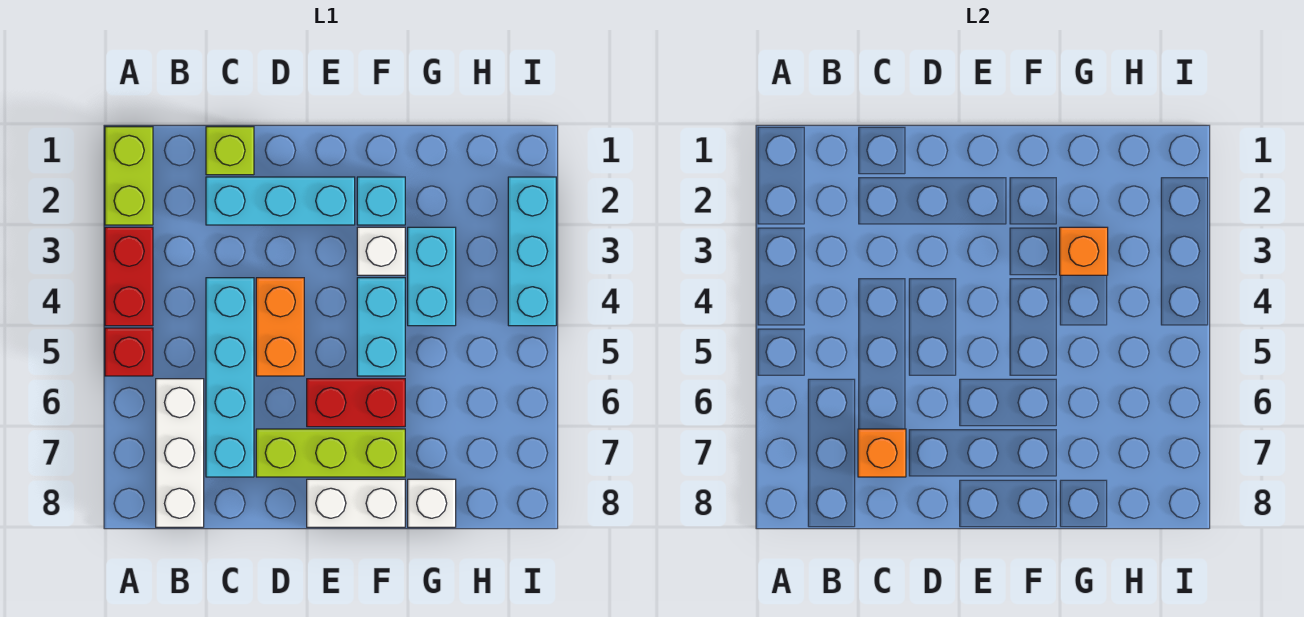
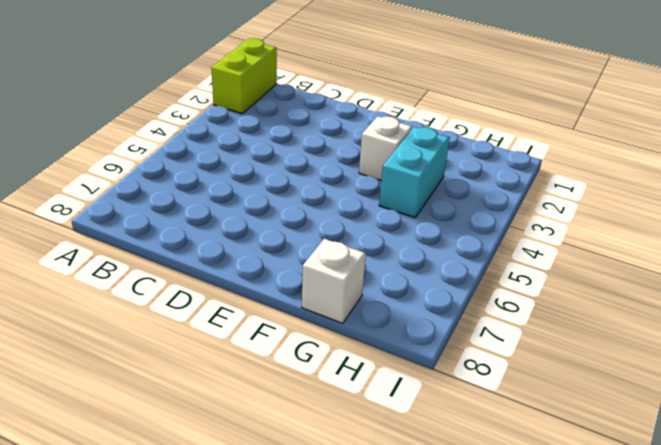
none -> red brick A3:A4 level 1
none -> red brick A5 level 1
none -> white brick B6:B8 level 1

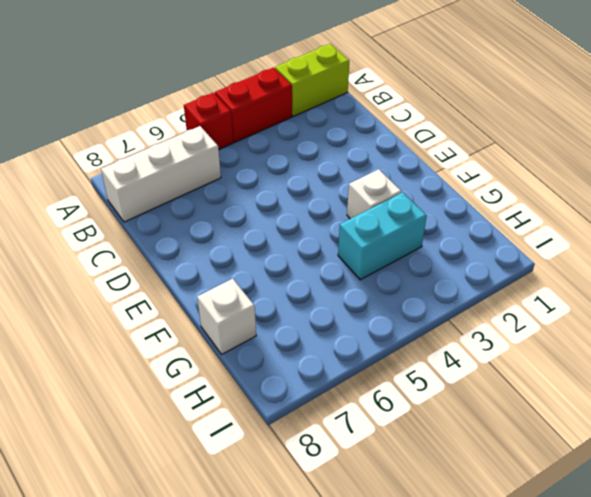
none -> lime brick C1 level 1
none -> cyan brick C2:E2 level 1
none -> cyan brick C4:C7 level 1

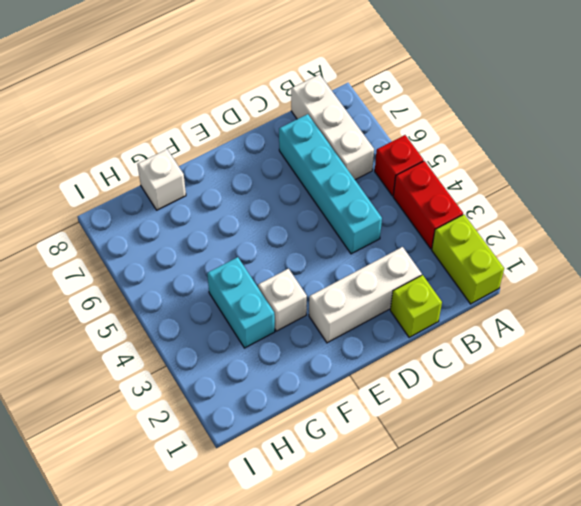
white brick C2:E2 level 1 -> cyan brick C2:E2 level 1
none -> orange brick D4:D5 level 1
none -> lime brick D7:F7 level 1
none -> red brick E6:F6 level 1

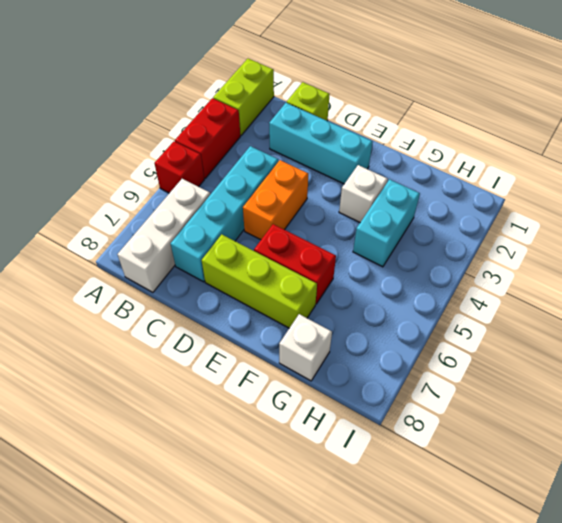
none -> white brick E8:F8 level 1
none -> cyan brick F2 level 1
none -> cyan brick F4:F5 level 1

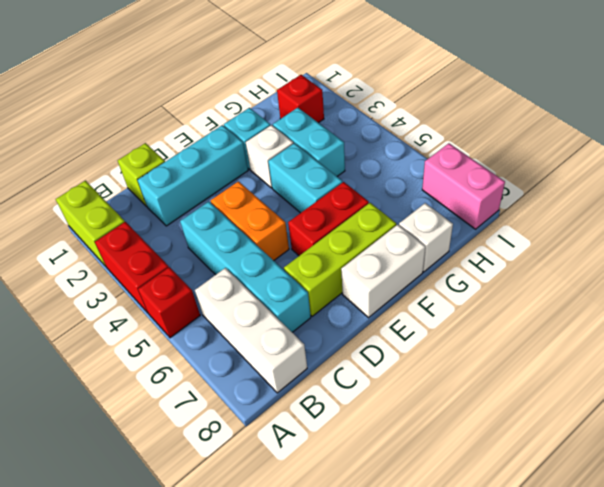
red brick H2 level 1 -> none
pink brick I7:I8 level 1 -> none
none -> cyan brick I2:I4 level 1
none -> orange brick C7 level 2
none -> orange brick G3 level 2

